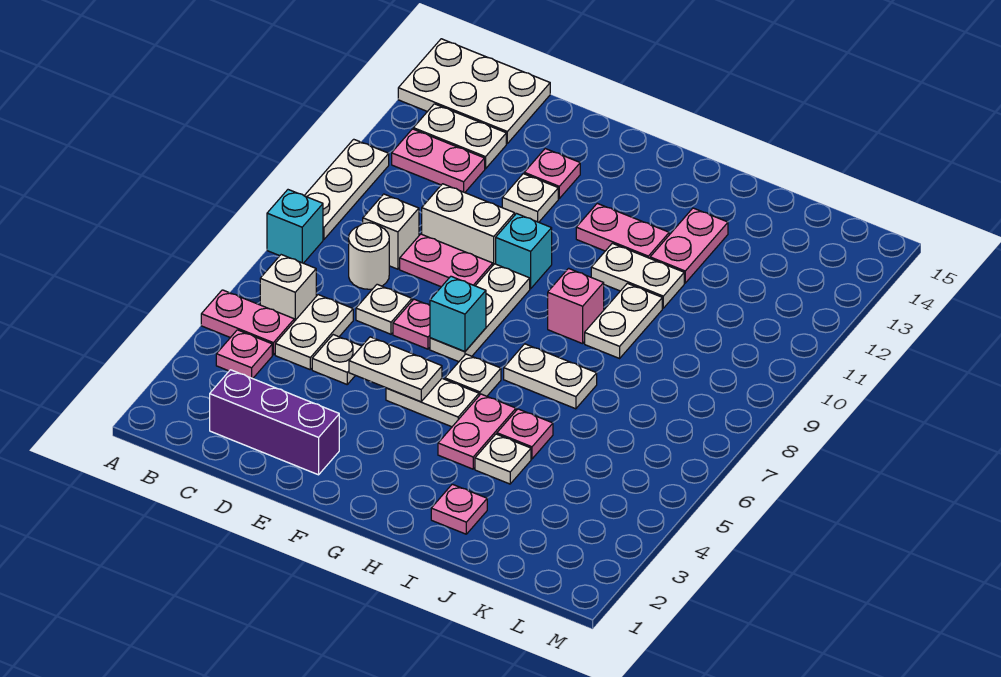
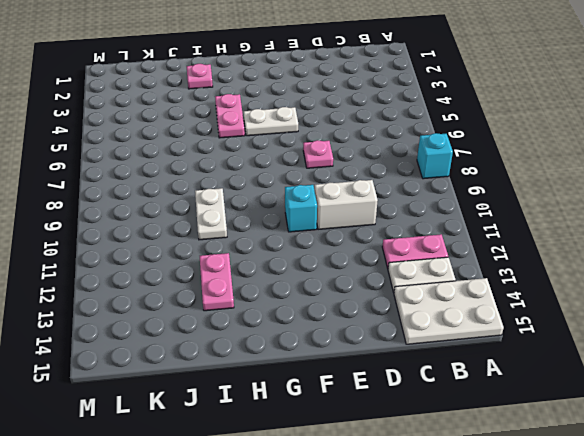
none -> pink plate A5:B5 level 1
none -> white plate A9:A11 level 1
none -> pink plate B4 level 1
none -> white brick B6 level 1

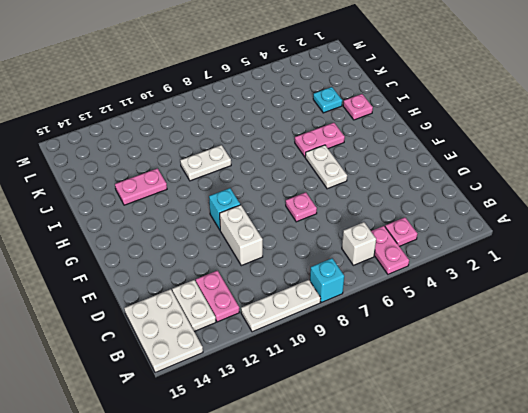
cyan plate J3 level 1 -> none
none -> purple brick C2:E2 level 1
none -> white plate C5:C6 level 1
none -> white round brick C8 level 1
none -> white brick C9 level 1

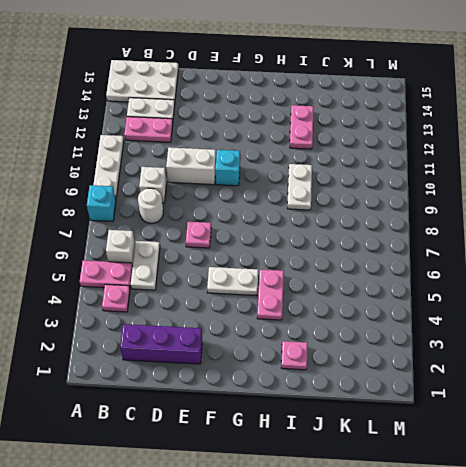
none -> white plate D5 level 1
none -> white plate D7 level 1
none -> pink plate D9:E9 level 1
none -> white plate E12 level 1

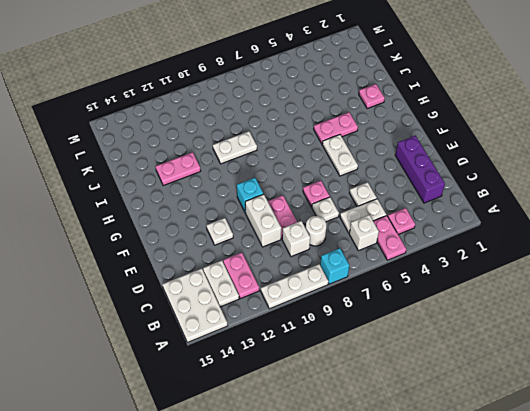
none -> pink plate E13 level 1
none -> white plate F7:F9 level 1
none -> white plate G6 level 1
none -> pink plate G12:H12 level 1

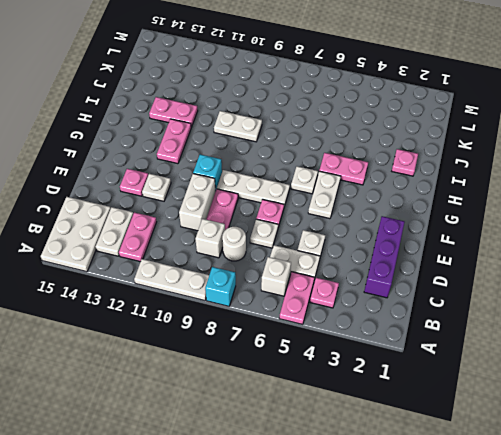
none -> white plate H7:I7 level 1
none -> pink brick H9 level 1
none -> white plate H11:I11 level 1
none -> white plate I4 level 1

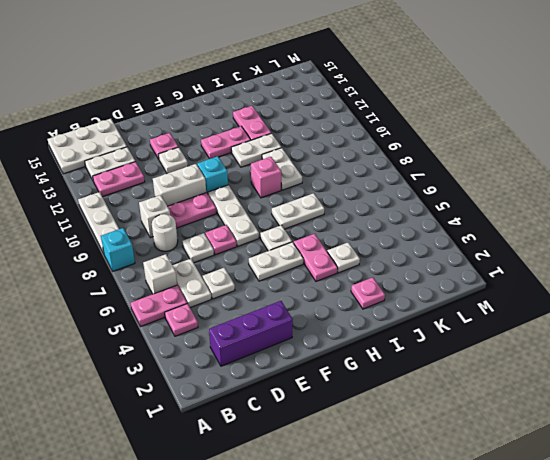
none -> pink plate I5 level 1
none -> white plate E5:F5 level 2
none -> cyan brick F7 level 2

